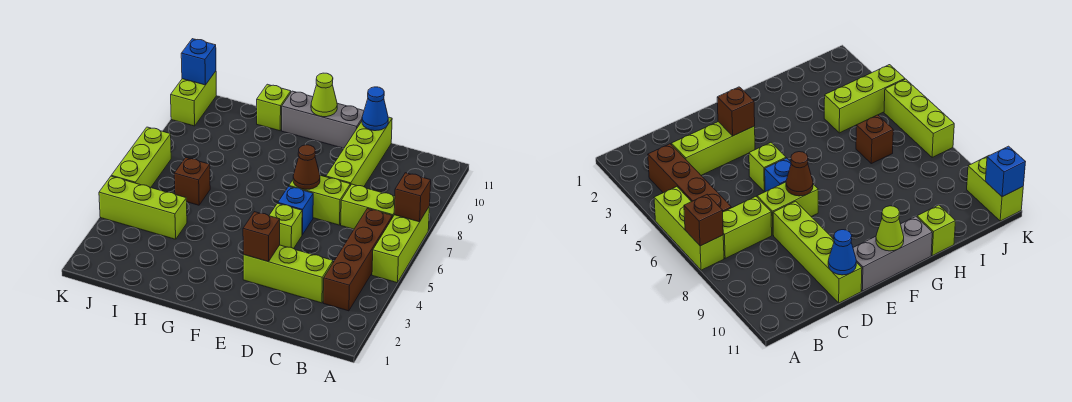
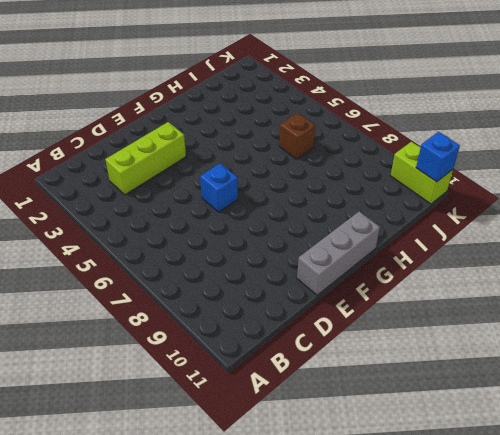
none -> lime brick A5:A7 level 1
none -> brown brick B3:B6 level 1
none -> lime brick B7:C7 level 1

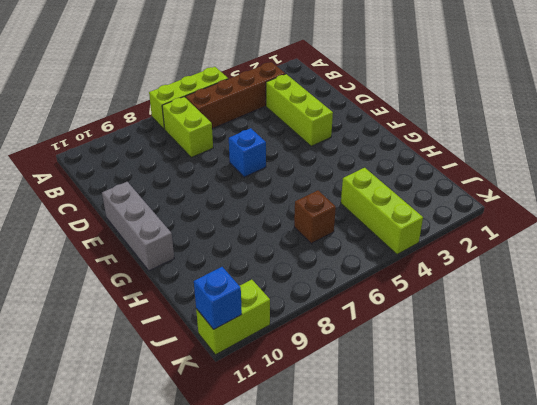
none -> lime brick D7:E7 level 1
none -> lime brick D8:D11 level 1
none -> lime brick E5 level 1

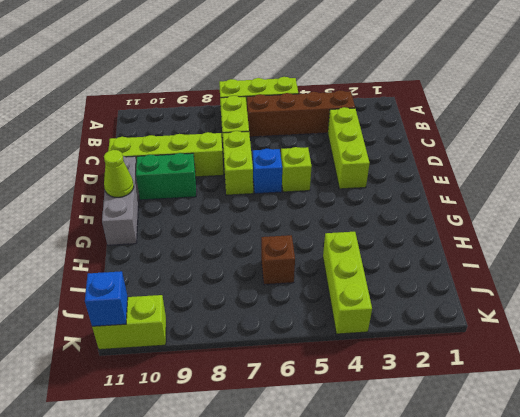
green brick E9:E10 level 1 -> none
none -> lime brick H11 level 1
none -> lime brick K5:K7 level 1
none -> brown brick A7 level 2

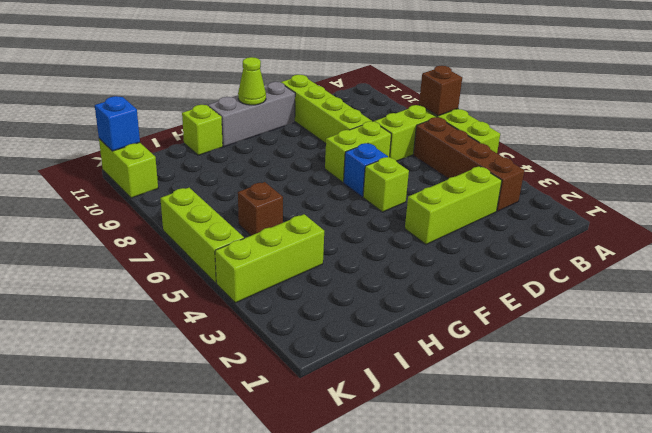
none -> blue cone D11 level 2
none -> brown brick E3 level 2
none -> brown cone E7 level 2

